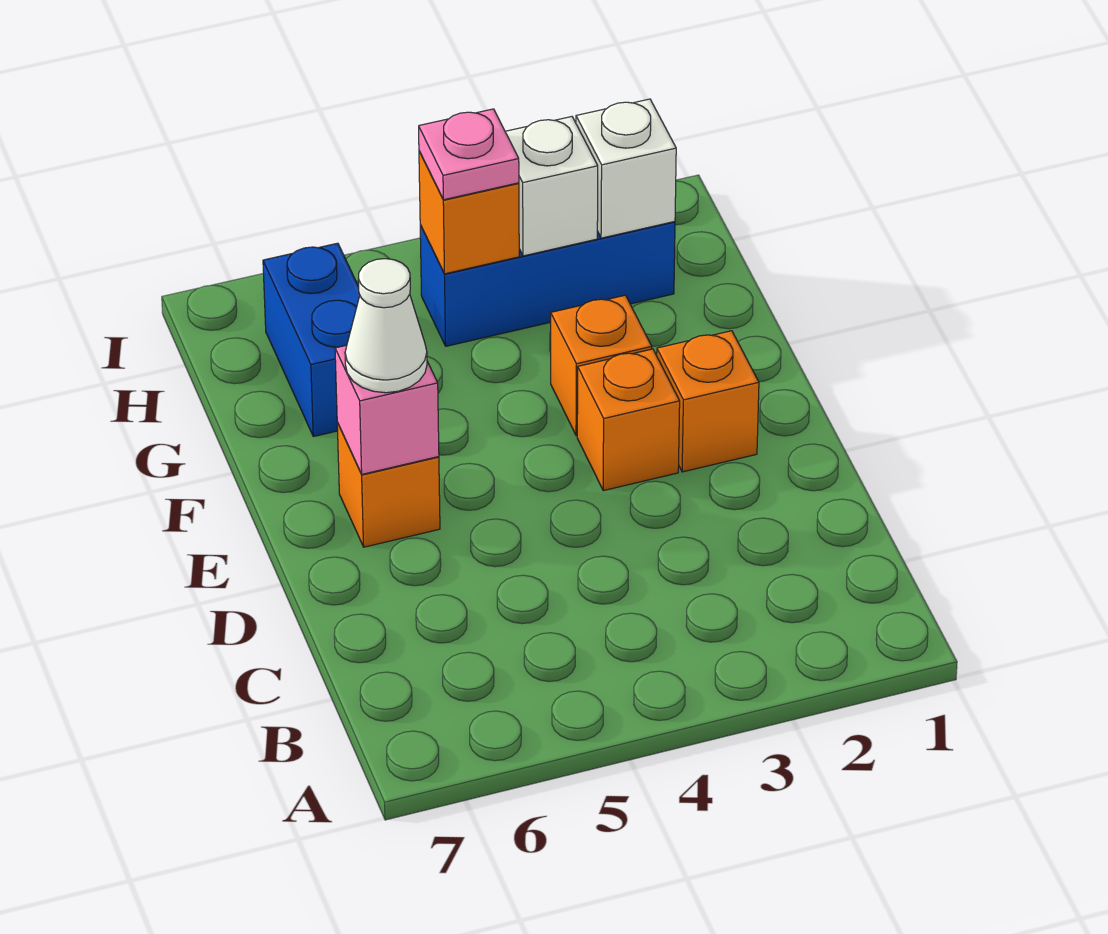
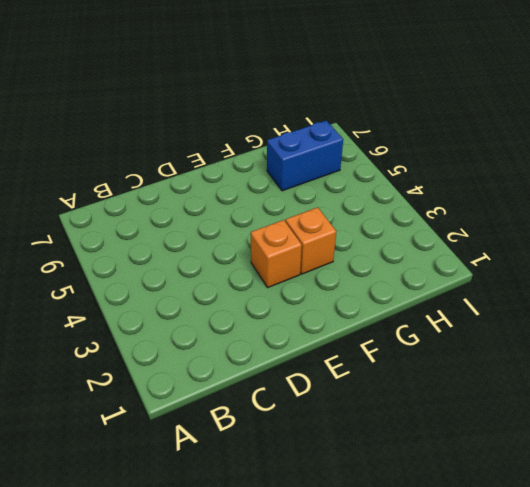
none -> orange brick E2 level 1
none -> orange brick E6 level 1
none -> blue brick H2:H4 level 1

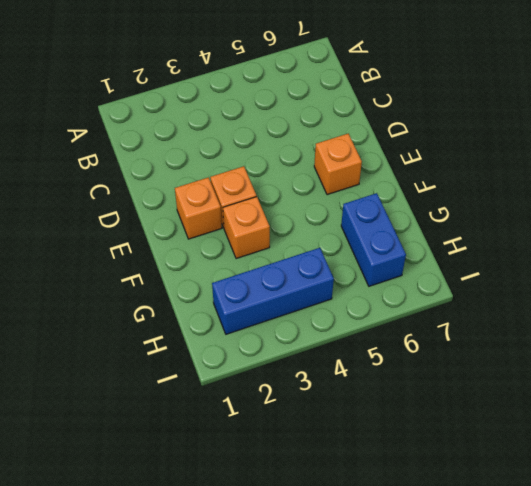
none -> pink brick E6 level 2
none -> white brick H2 level 2
none -> white brick H3 level 2

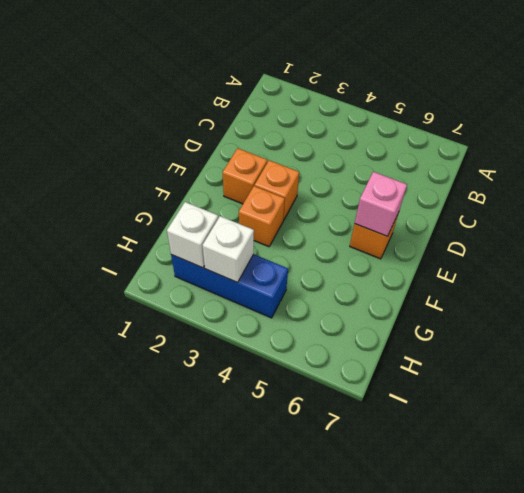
none -> blue brick G6:H6 level 1
none -> orange brick H4 level 2
none -> white cone E6 level 3

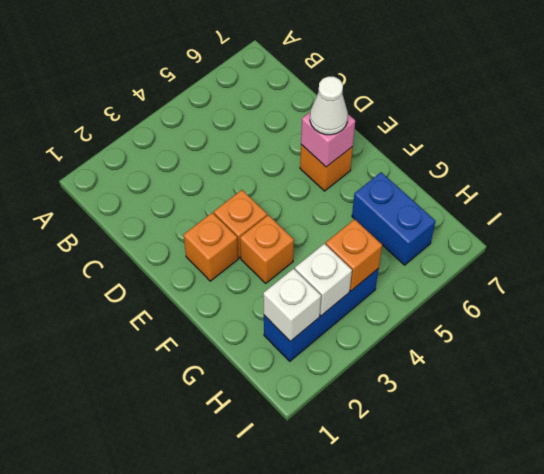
none -> pink plate H4 level 3

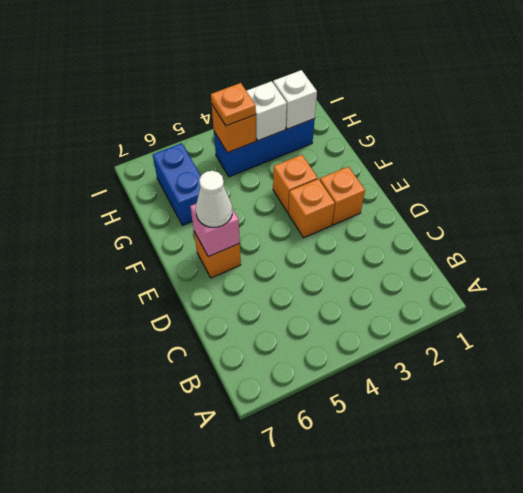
orange plate H4 level 3 -> pink plate H4 level 3

